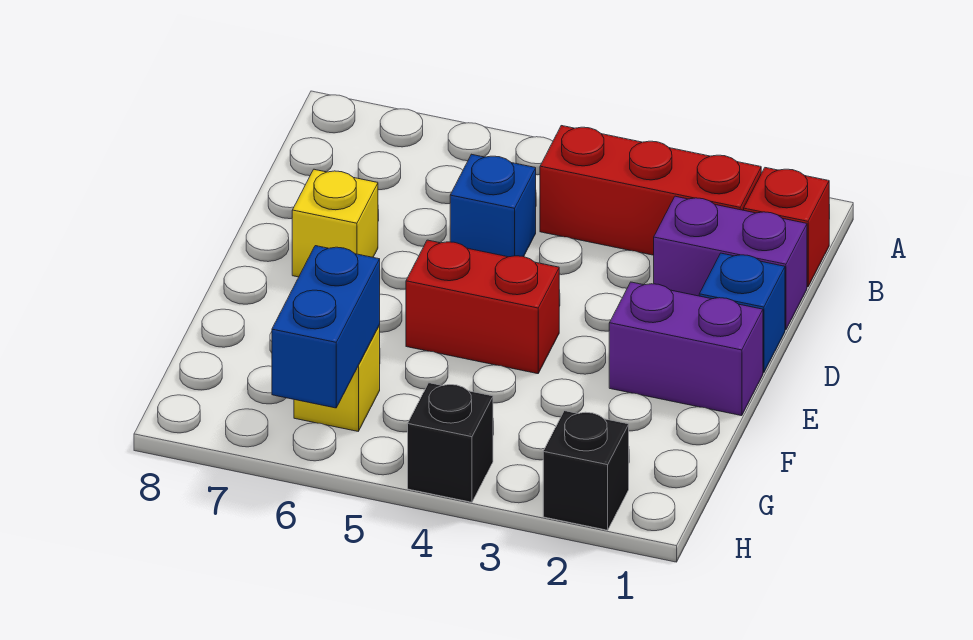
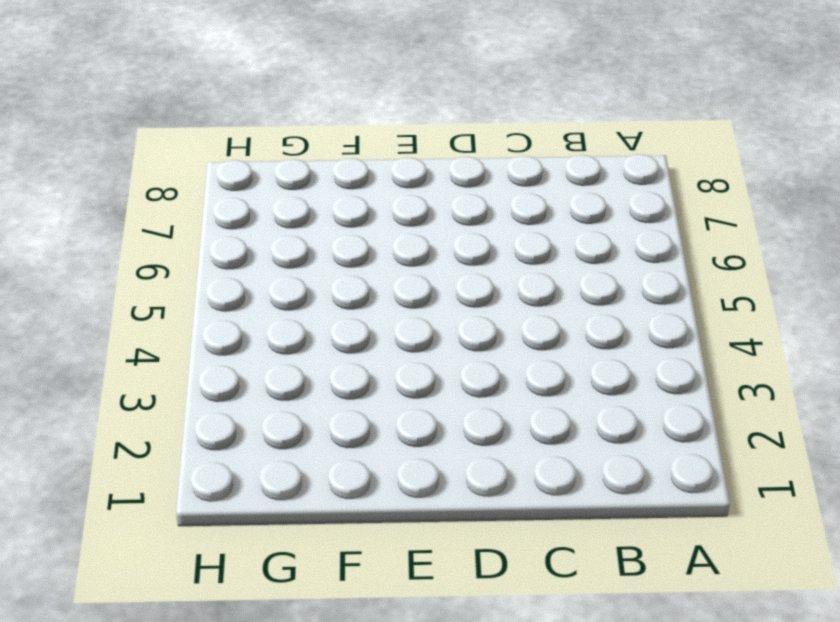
none -> red brick B1 level 1
none -> red brick B2:B4 level 1
none -> purple brick C1:C2 level 1

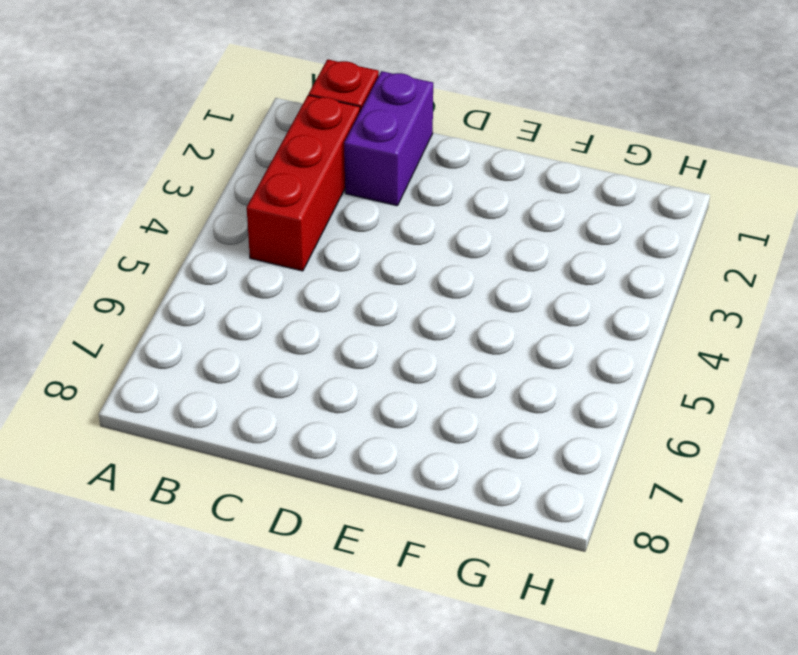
none -> blue brick C5 level 1
none -> blue brick D1 level 1
none -> yellow brick D7 level 1

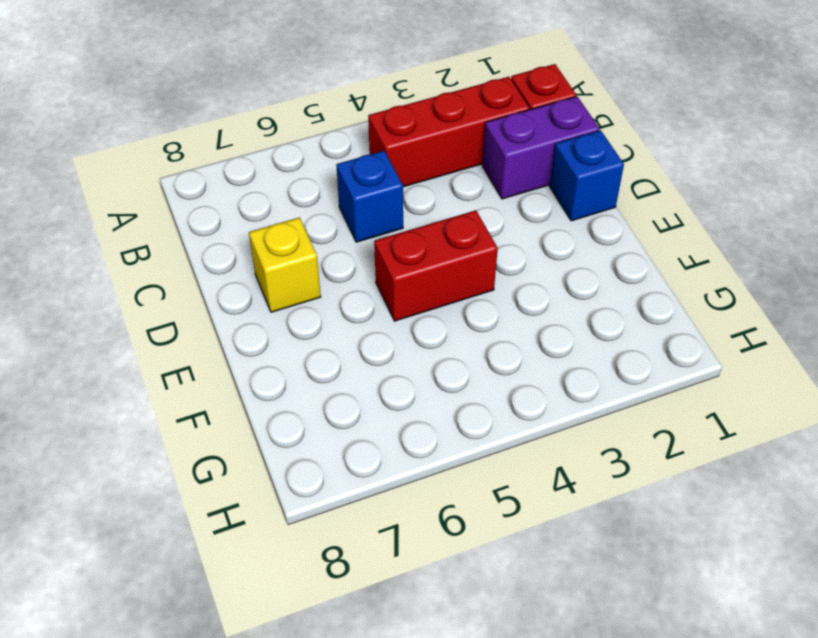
none -> purple brick E1:E2 level 1
none -> yellow brick G6 level 1
none -> black brick H2 level 1

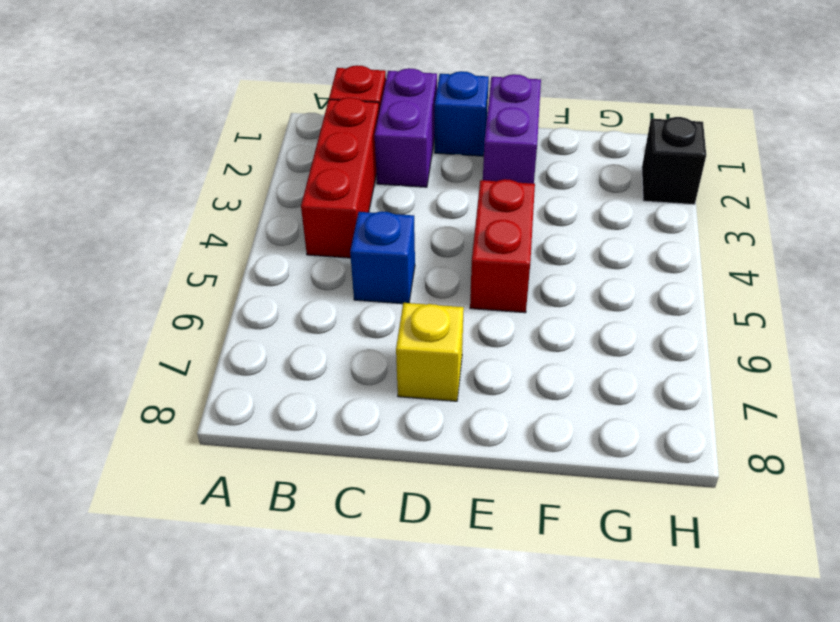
none -> yellow brick G6 level 1
none -> black brick H4 level 1
none -> blue brick G6:H6 level 2

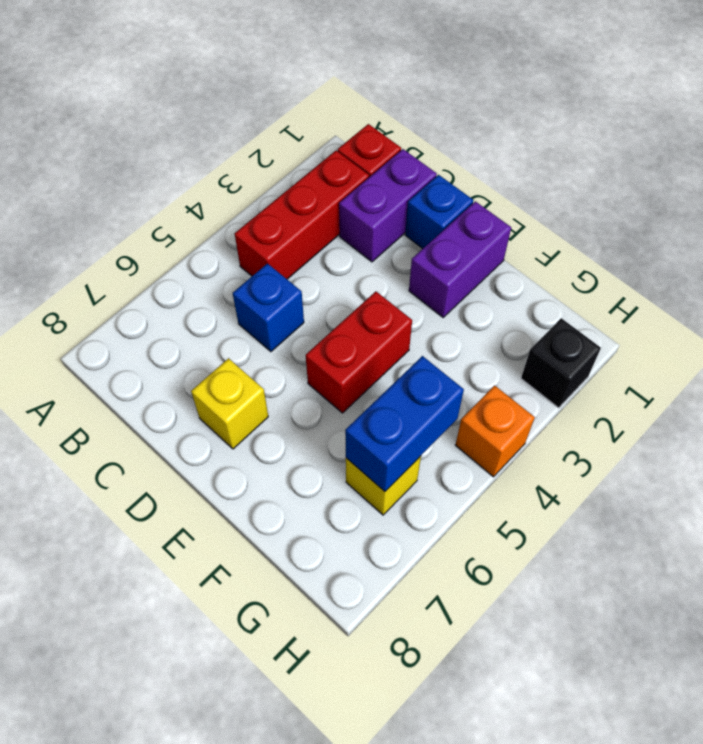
blue brick G5:G6 level 2 -> blue brick G6:H6 level 2
orange brick H4 level 1 -> black brick H4 level 1

